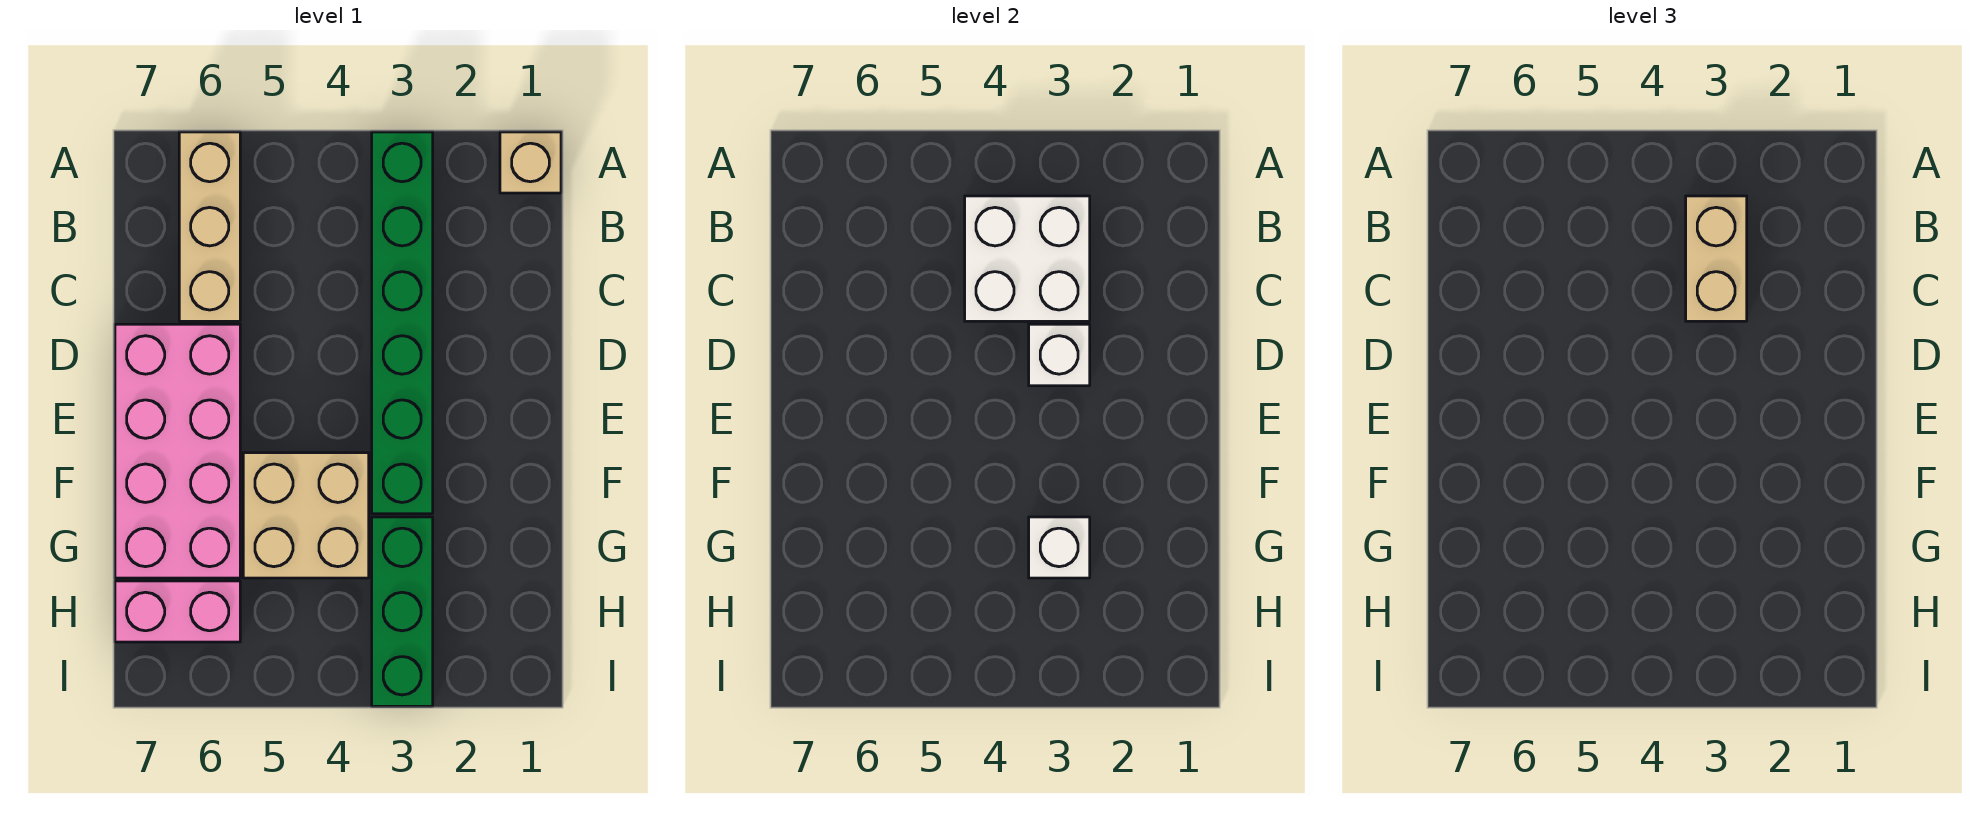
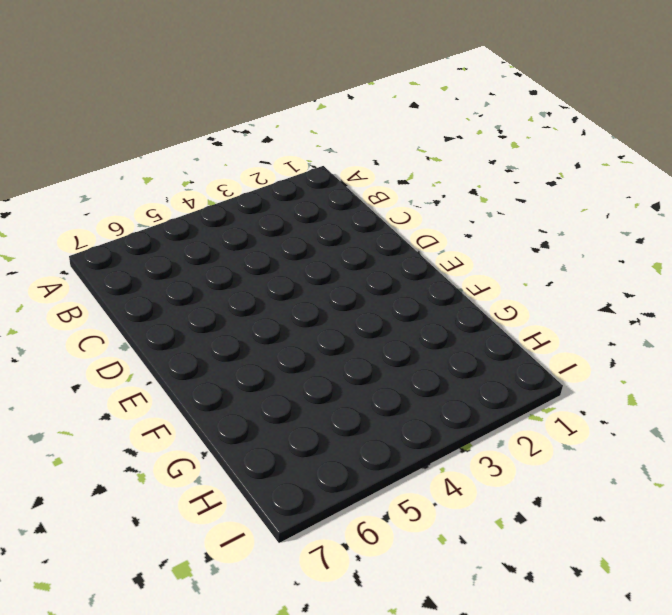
none -> tan brick A1 level 1
none -> green brick A3:F3 level 1

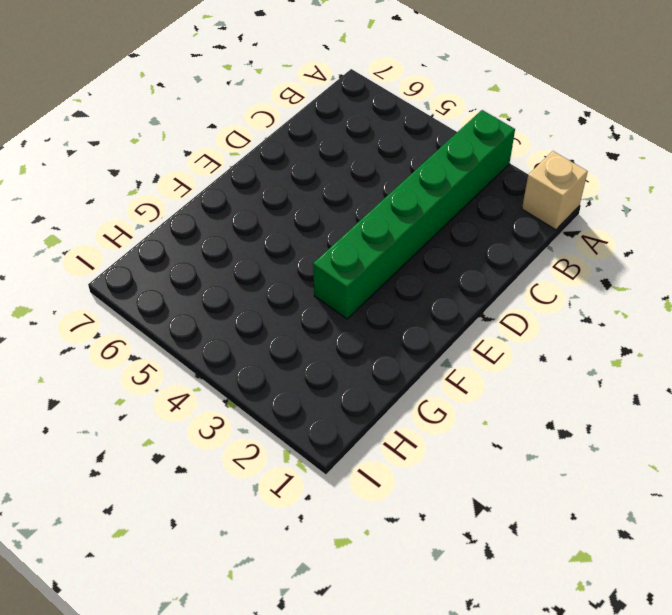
none -> tan brick A6:C6 level 1
none -> pink brick D6:G7 level 1

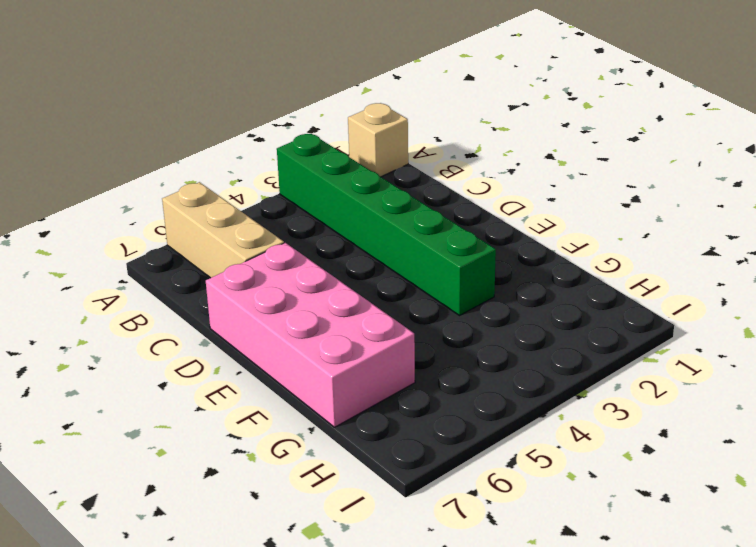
none -> tan brick F4:G5 level 1
none -> green brick G3:I3 level 1

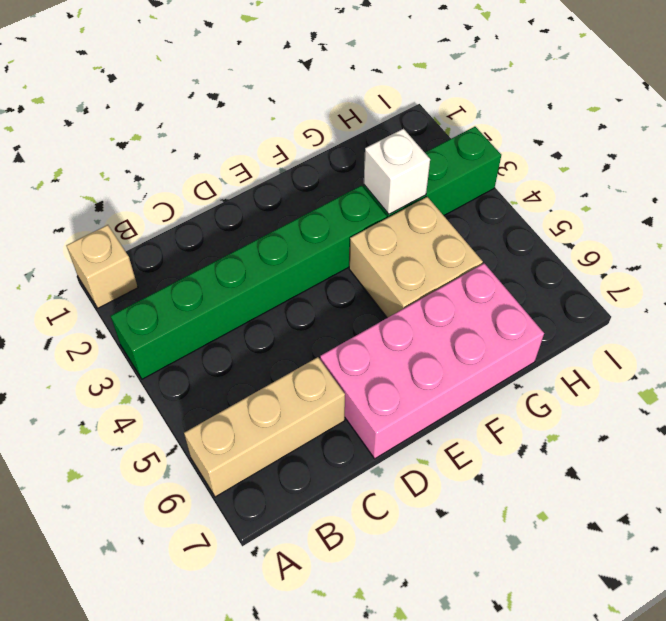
none -> pink brick H6:H7 level 1
none -> white brick B3:C4 level 2

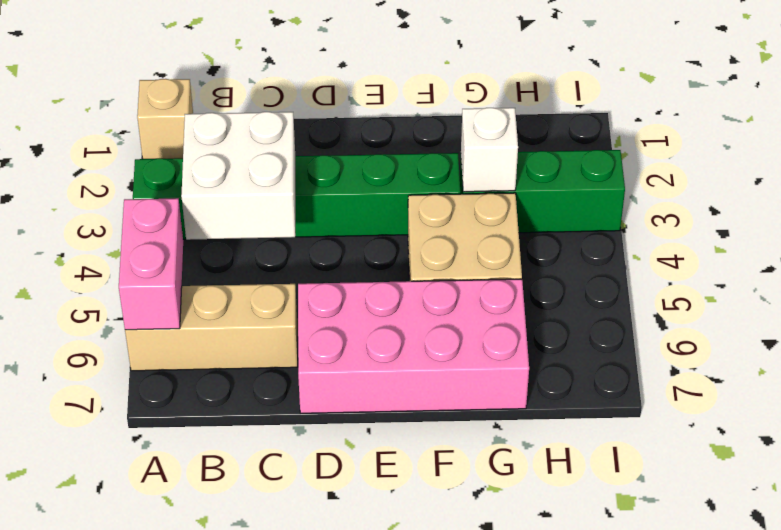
pink brick A5:A6 level 2 -> pink brick H6:H7 level 1
none -> white brick D3 level 2
none -> tan brick B3:C3 level 3

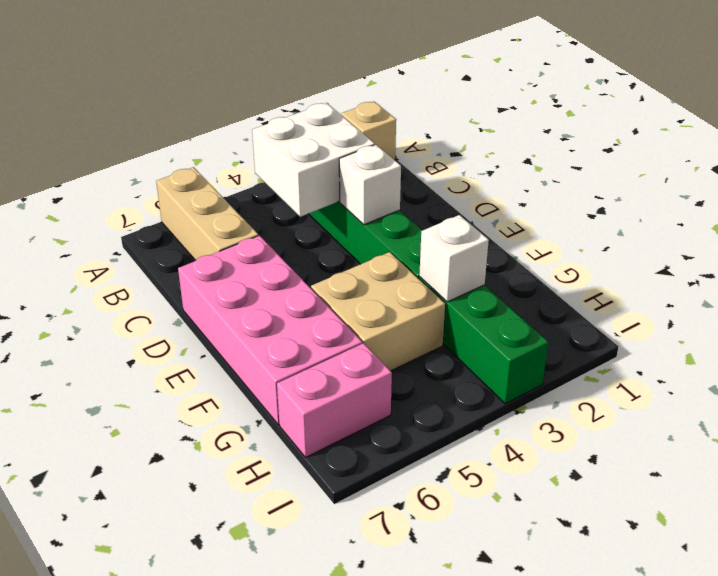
none -> tan brick B3:C3 level 3

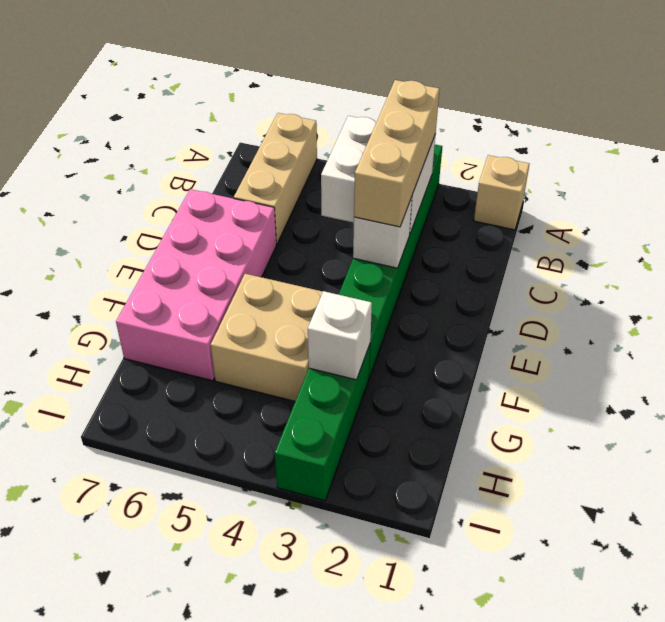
tan brick B3:D3 level 3 -> tan brick B3:C3 level 3
none -> pink brick H6:H7 level 1

